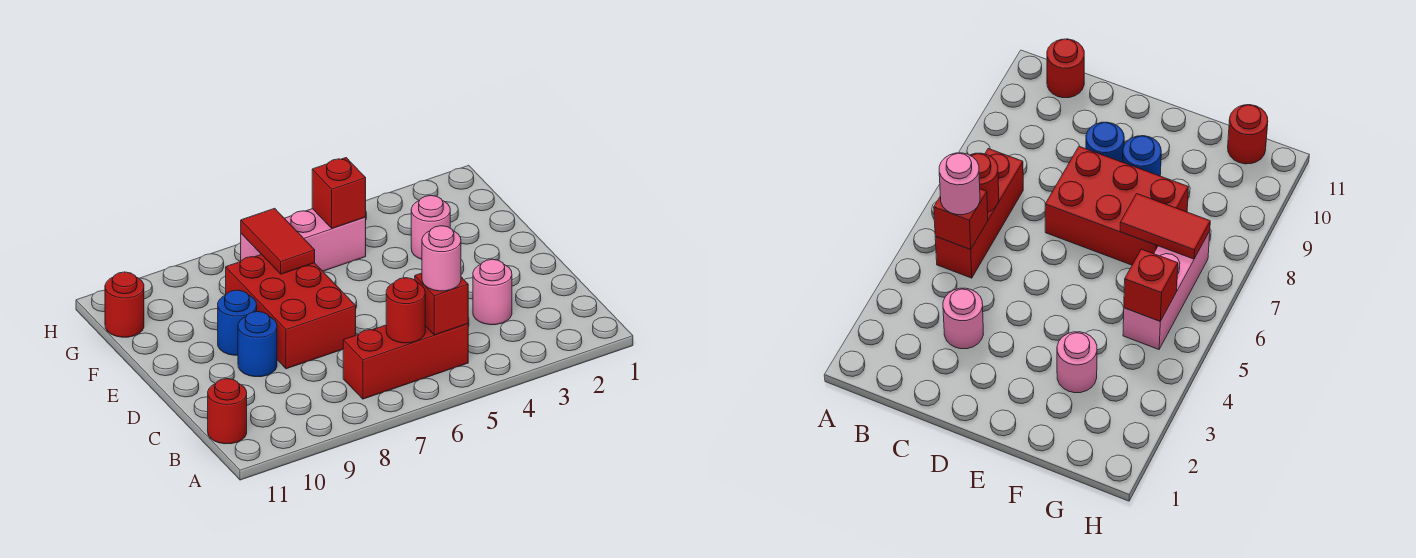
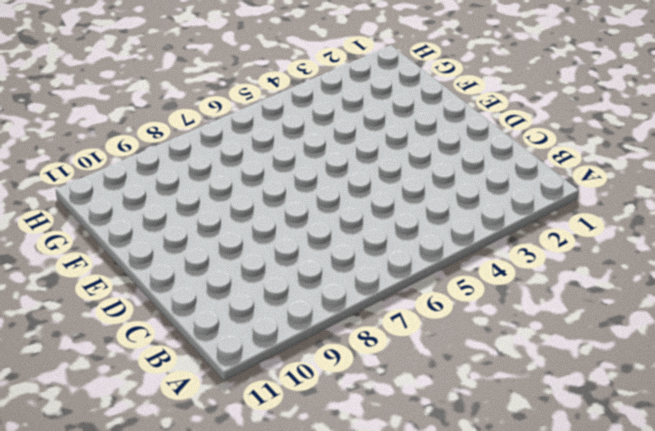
none -> red brick B5:B7 level 1
none -> red round brick B11 level 1
none -> pink round brick C3 level 1

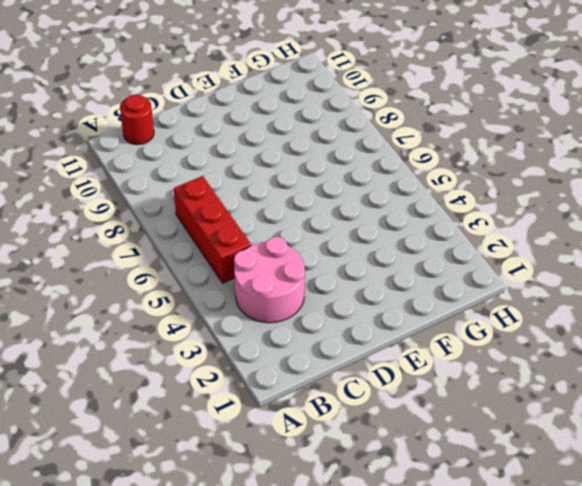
pink round brick B3:C4 level 1 -> pink round brick C3 level 1
none -> red brick D7:F8 level 1
none -> blue round brick D9 level 1
none -> blue round brick E9 level 1

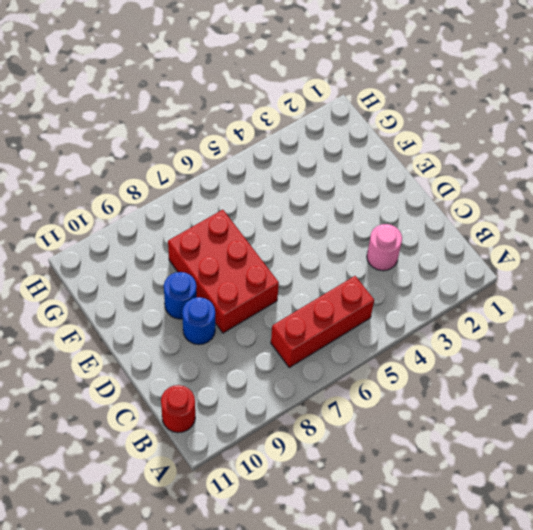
none -> pink round brick F3 level 1
none -> pink brick G5:G7 level 1
none -> red round brick G11 level 1

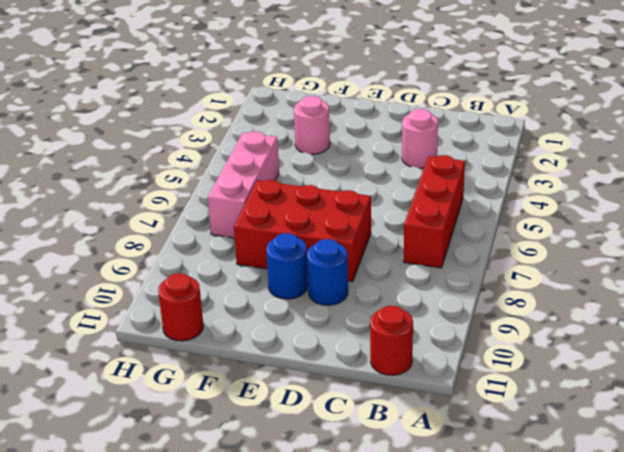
none -> red brick B5 level 2
none -> red round brick B6 level 2
none -> red tile F7:G7 level 2

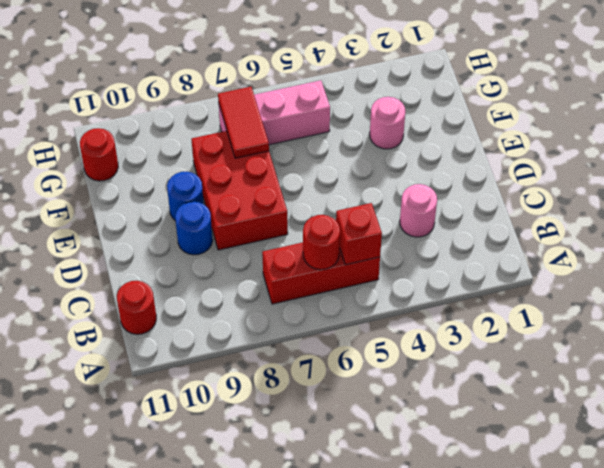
none -> red brick G5 level 2
none -> pink round brick B5 level 3

